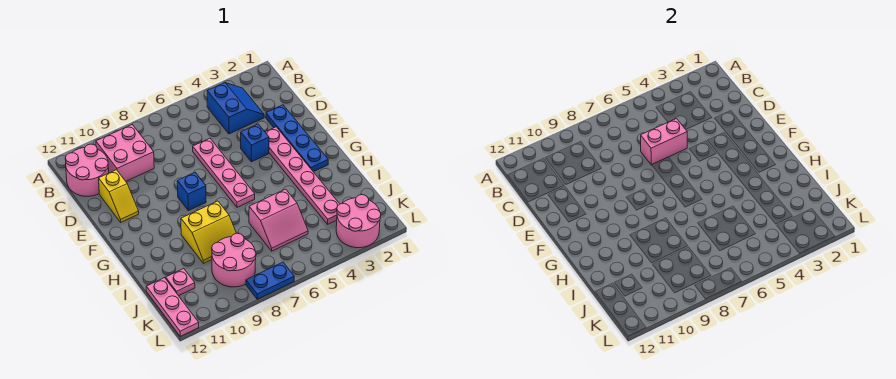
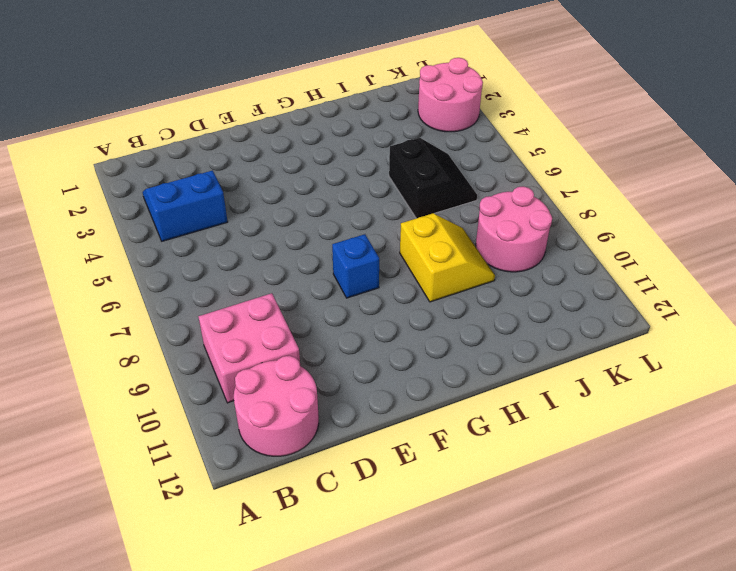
black slope I5:J6 level 1 top I -> pink slope I5:J6 level 1 top I
none -> blue plate D2:G2 level 1
none -> pink plate D6:G6 level 1
none -> yellow slope D11:E11 level 1 top D

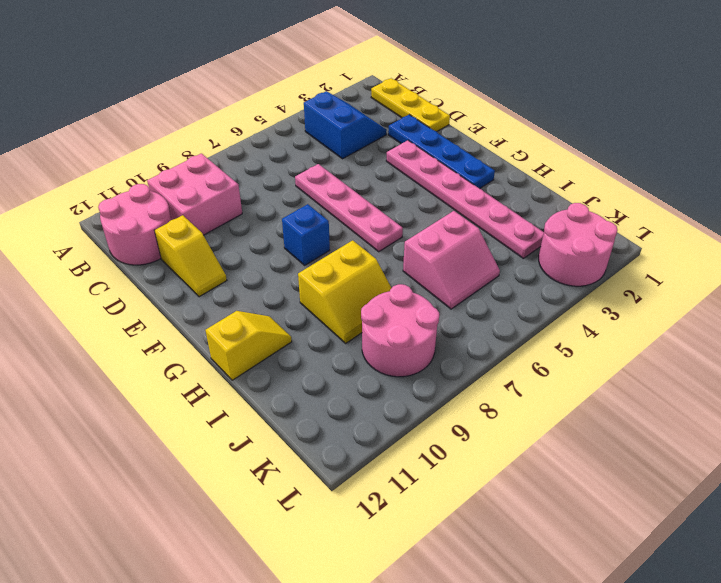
yellow plate B1:D1 level 1 -> none
yellow slope H11:H12 level 1 top 12 -> none
none -> blue brick E4 level 1
none -> pink plate J11 level 1
none -> pink plate J12:L12 level 1

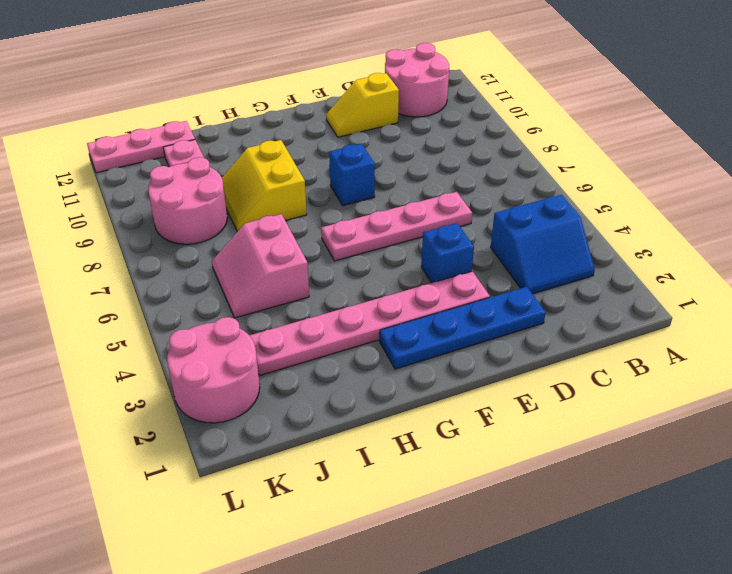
none -> pink brick B9:C10 level 1
none -> blue plate L7:L8 level 1
none -> pink brick D5:D6 level 2

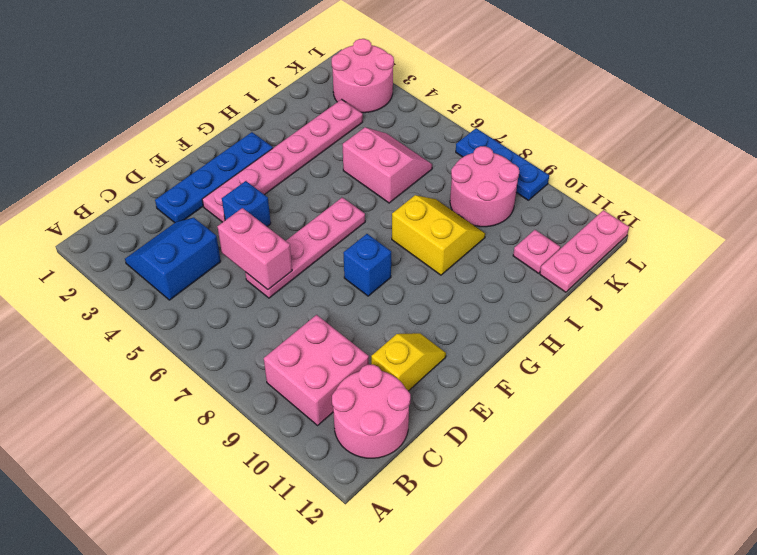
blue plate L7:L9 level 1 -> blue plate L7:L8 level 1

